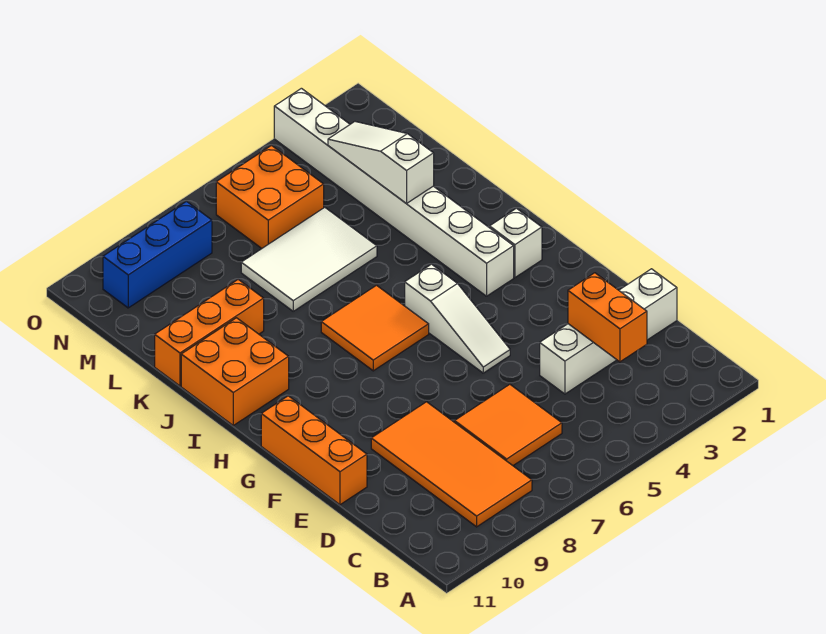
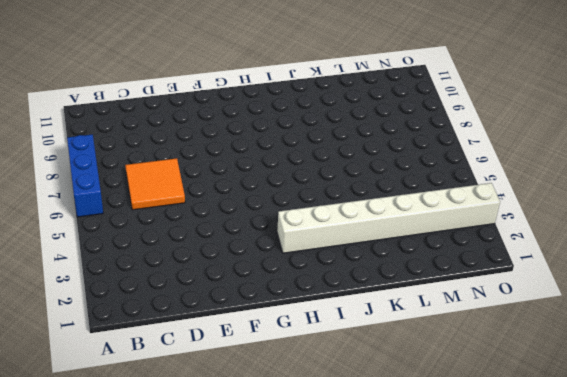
blue brick A6:A8 level 1 -> blue brick N8:N10 level 1
none -> orange tile B8:E9 level 1
none -> white brick D1:D4 level 1
none -> orange brick E11:G11 level 1

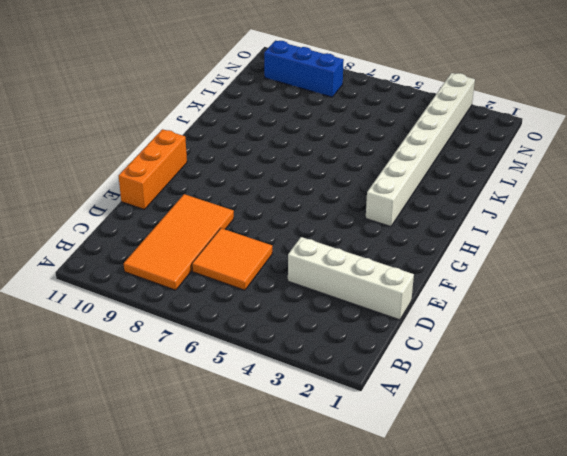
none -> white slope F5:H5 level 1 top H
none -> white brick H2 level 1
none -> orange tile H6:I7 level 1

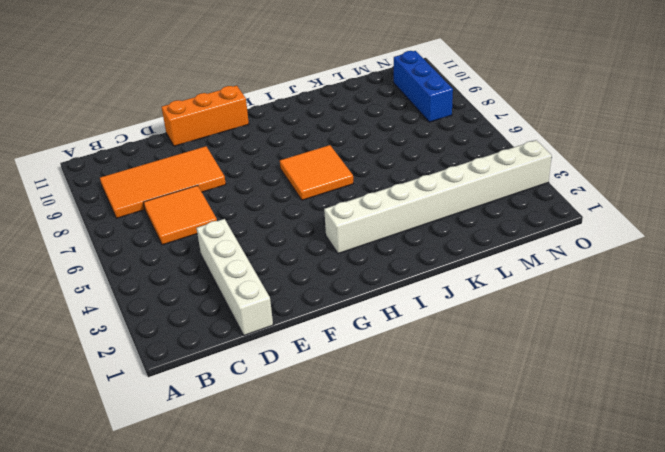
none -> white slope F5:H5 level 1 top H
none -> white brick H2 level 1
none -> orange brick I10:J11 level 1

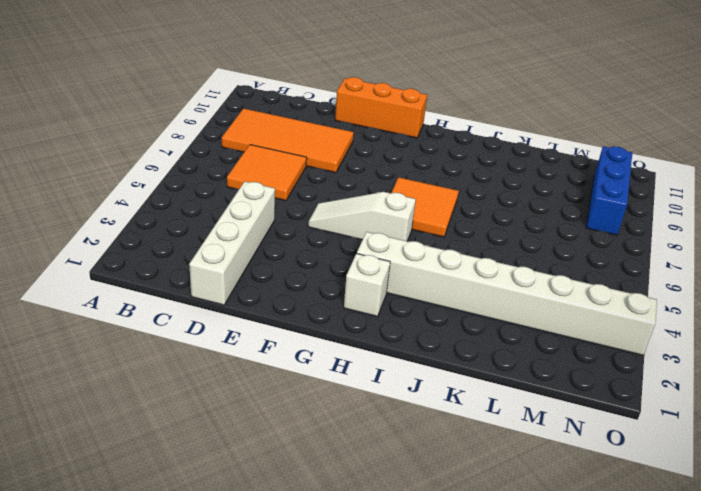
none -> orange brick I10:J11 level 1
none -> white tile K5:L7 level 1
none -> orange brick K9:K11 level 1

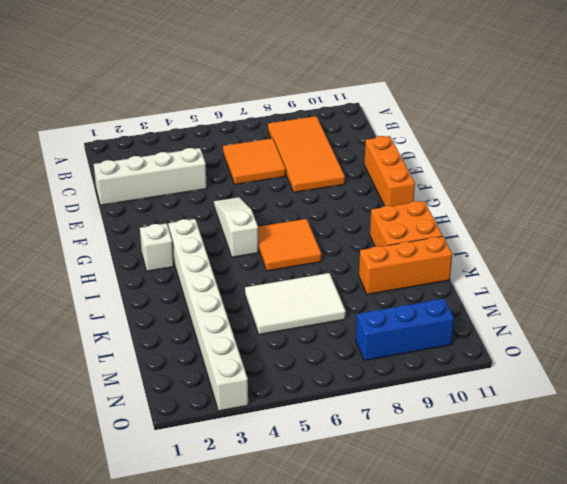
none -> orange brick M5:N6 level 1
none -> orange brick C3:D3 level 2
none -> white slope K3:M3 level 2 top K

